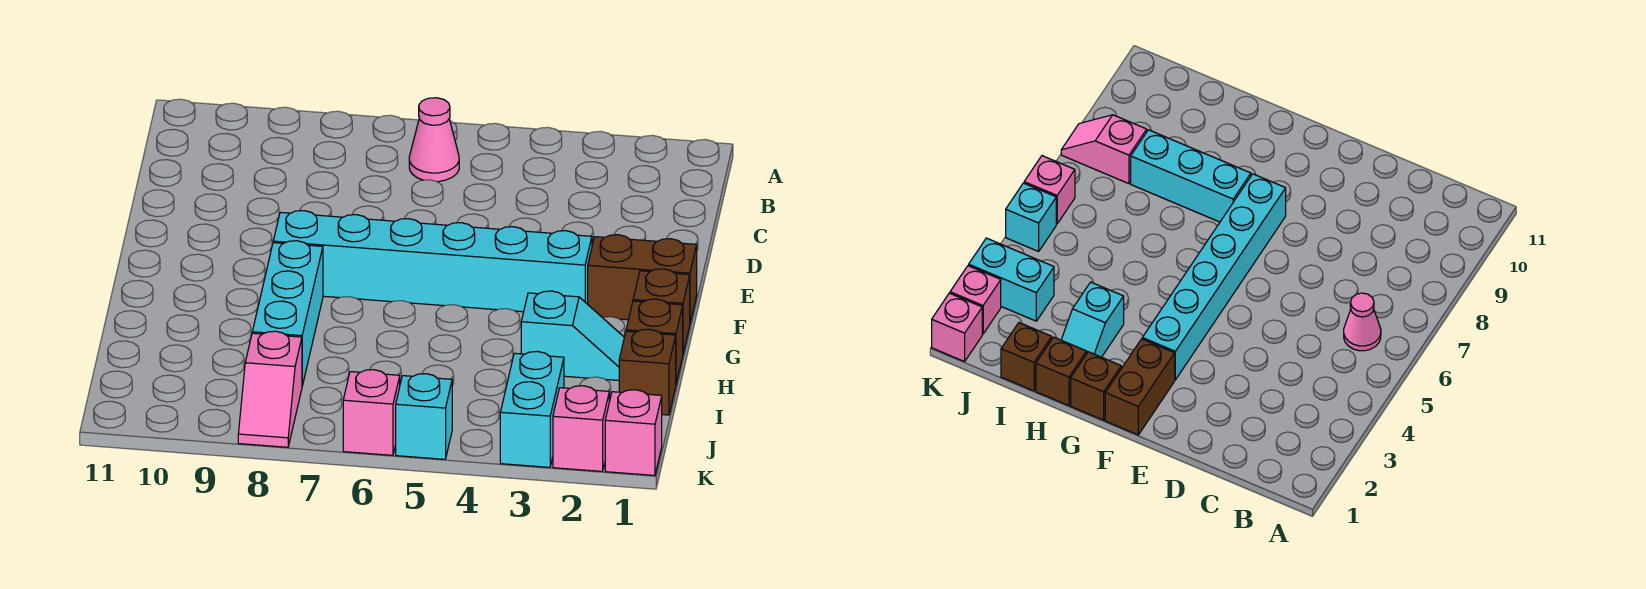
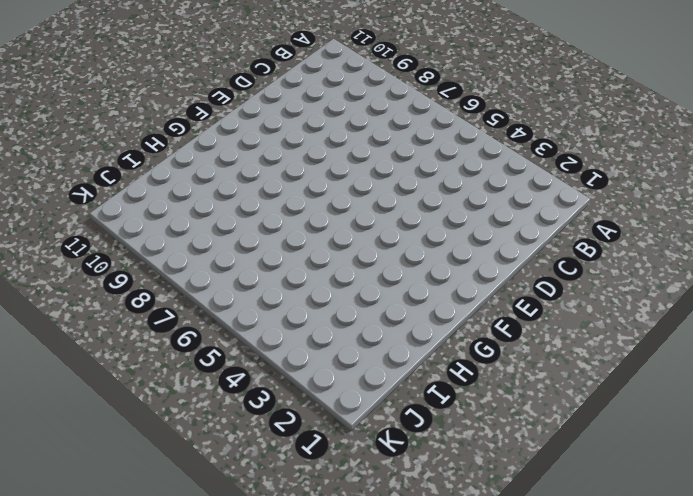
none -> pink cone B6 level 1
none -> brown brick F1:F2 level 1
none -> cyan brick F3:F8 level 1

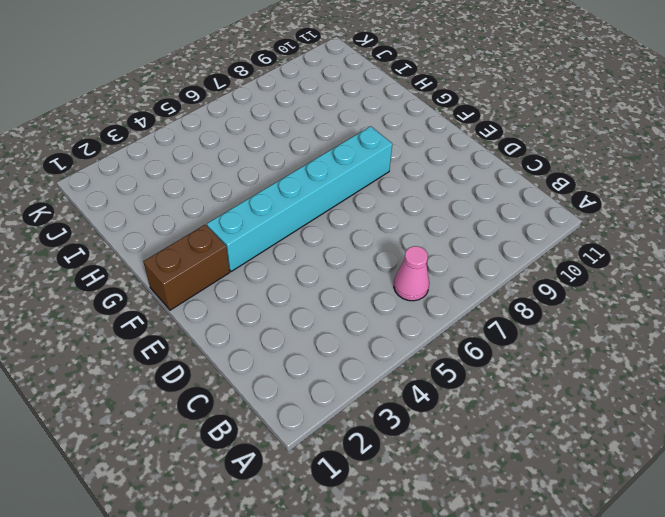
none -> brown brick G1 level 1
none -> cyan brick G8:I8 level 1
none -> brown brick H1 level 1

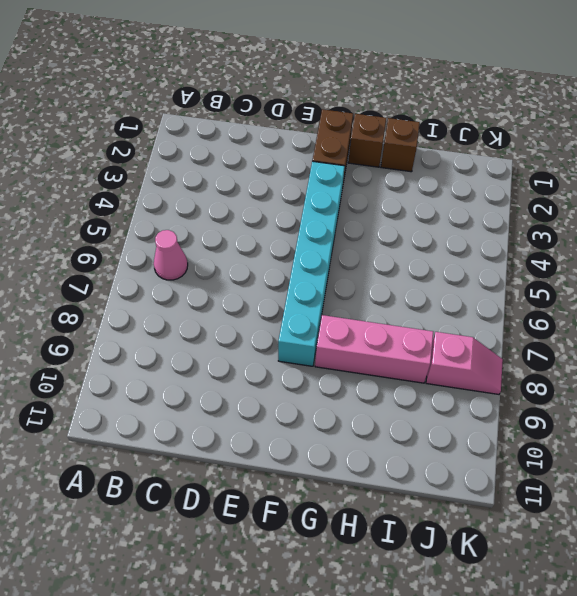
pink brick G8:I8 level 1 -> cyan brick G8:I8 level 1
none -> cyan slope H2:H3 level 1 top 3
none -> brown brick I1 level 1
none -> cyan brick J3:K3 level 1

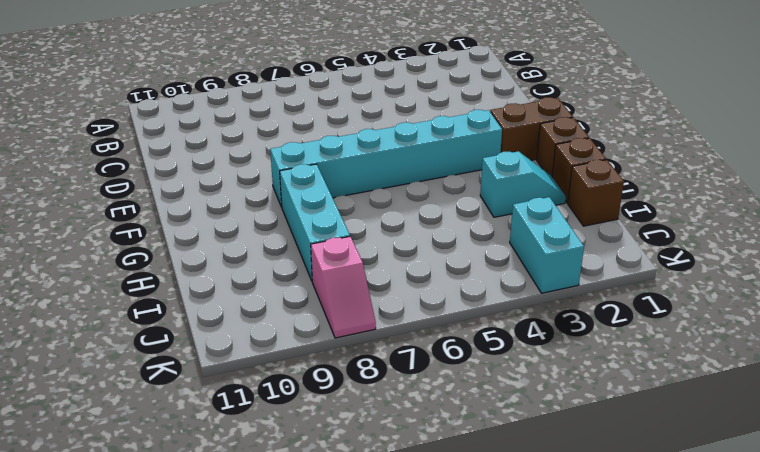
none -> pink cone B6 level 1
none -> pink brick K1 level 1
none -> pink brick K2 level 1

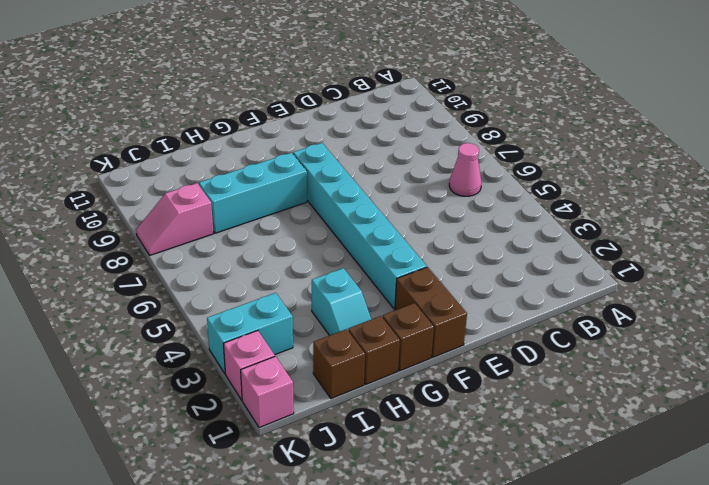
none -> cyan brick K5 level 1
none -> pink brick K6 level 1

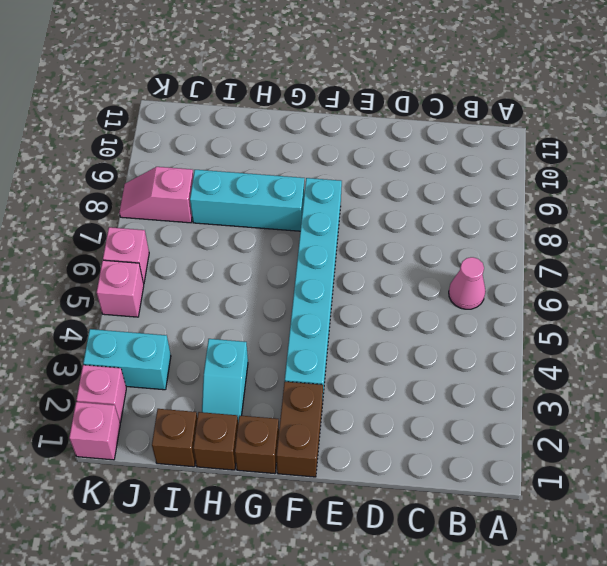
pink brick K5 level 1 -> cyan brick K5 level 1

